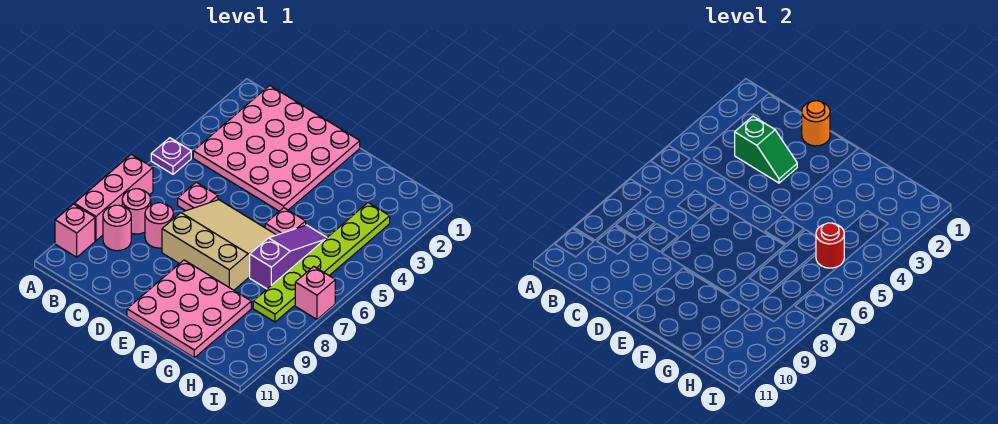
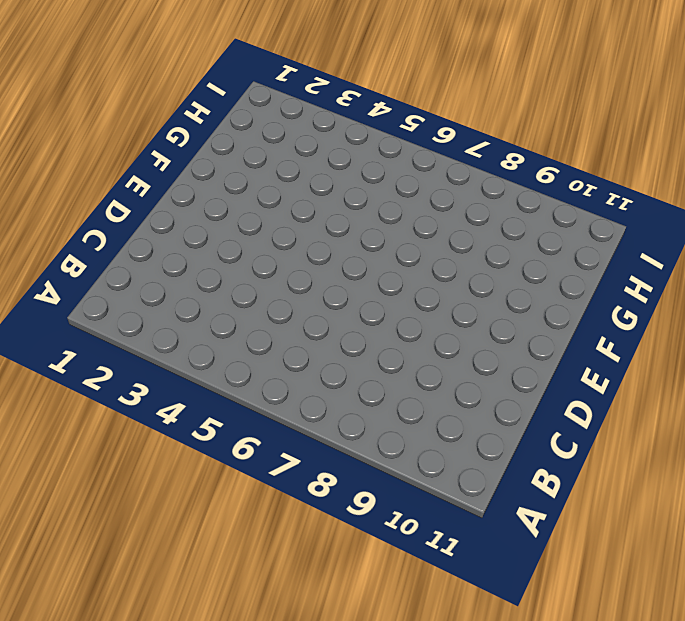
none -> purple plate A5 level 1
none -> pink brick A7:A9 level 1
none -> pink brick A10 level 1

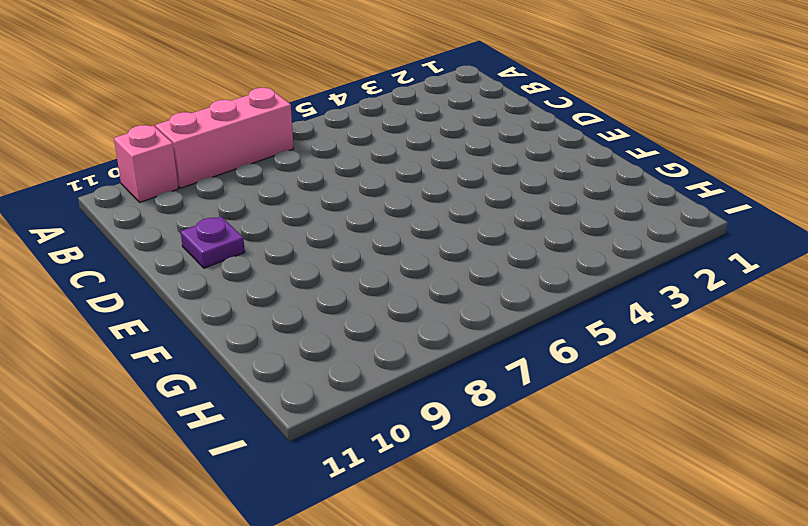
purple plate D10 level 1 -> purple plate A5 level 1
none -> pink plate B1:E4 level 1
none -> pink round brick B8 level 1
none -> pink round brick B9 level 1

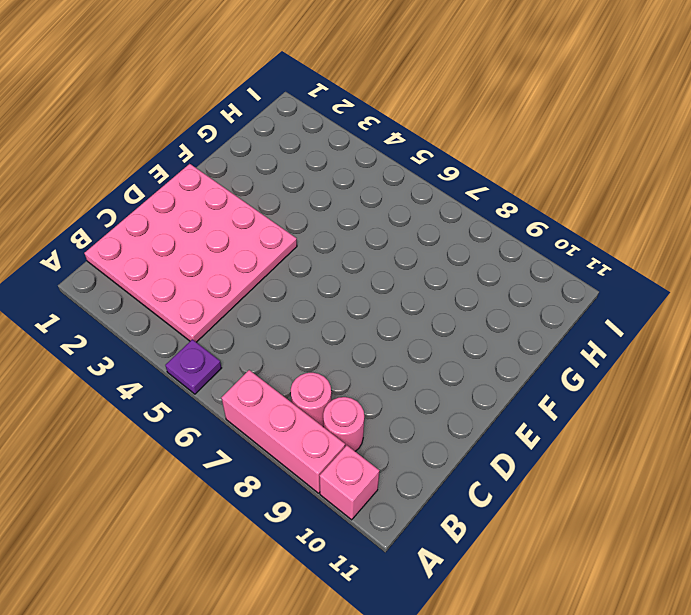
none -> pink plate C6 level 1
none -> pink round brick C8 level 1
none -> tan slope D6:F8 level 1 top 8

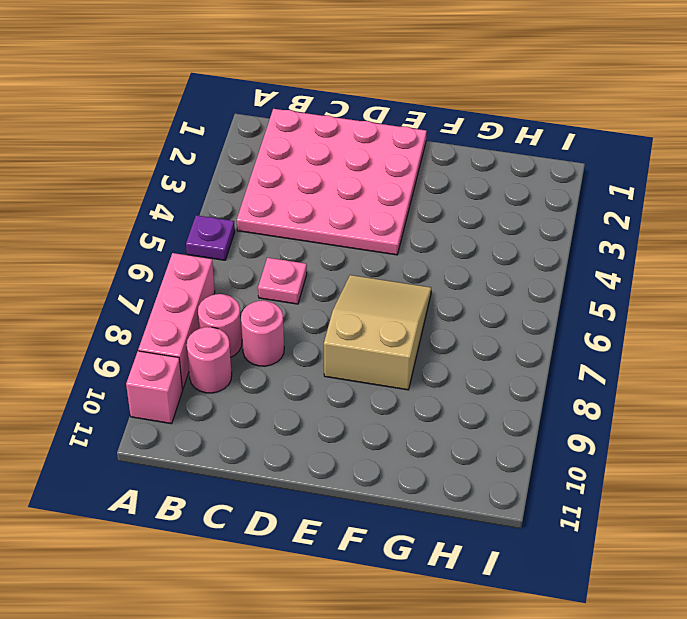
tan slope E6:F8 level 1 top 8 -> tan slope D6:F8 level 1 top 8
none -> pink plate E9:G11 level 1
none -> pink plate F5 level 1
none -> purple slope G5:G7 level 1 top 7

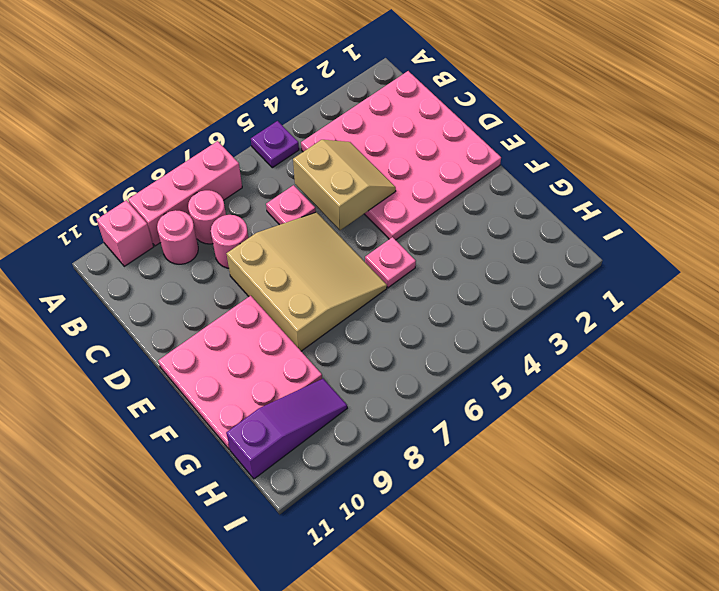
tan slope C4:D5 level 2 top 5 -> none
purple slope H9:H11 level 1 top 11 -> purple slope G5:G7 level 1 top 7
none -> lime plate H3:H8 level 1
none -> pink brick I7 level 1
none -> green slope C3:D3 level 2 top C

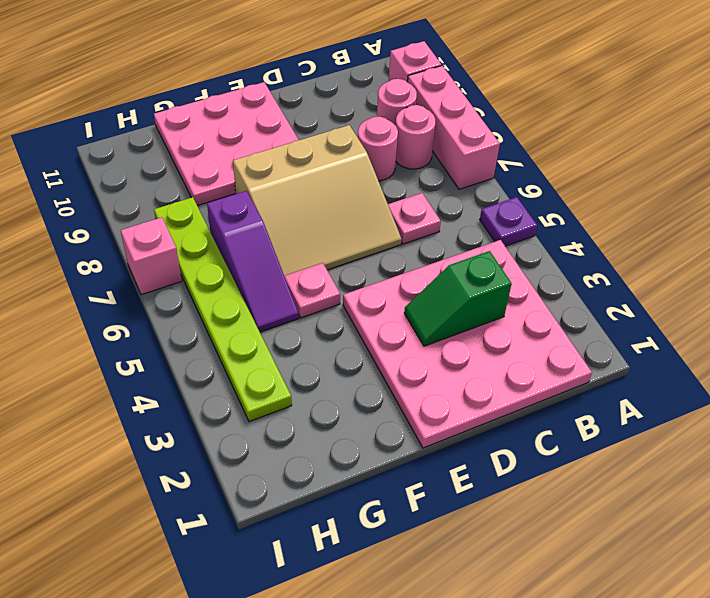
none -> orange round brick D1 level 2
none -> red round brick H5 level 2

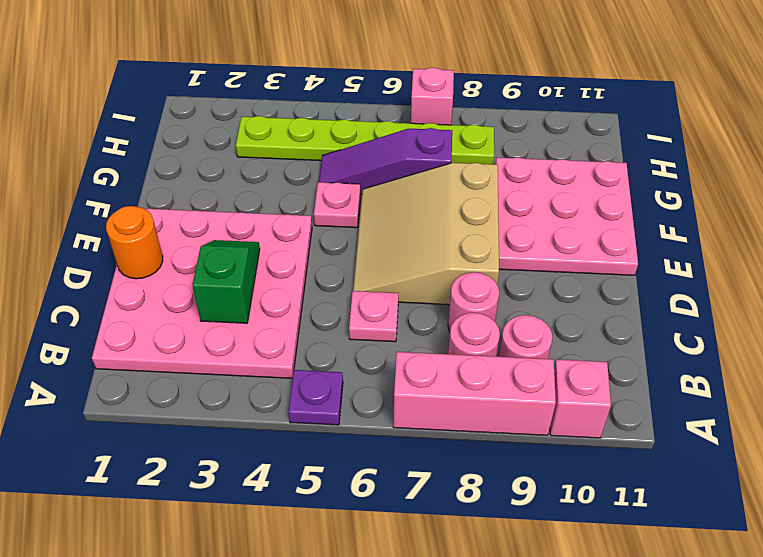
none -> red round brick H5 level 2

